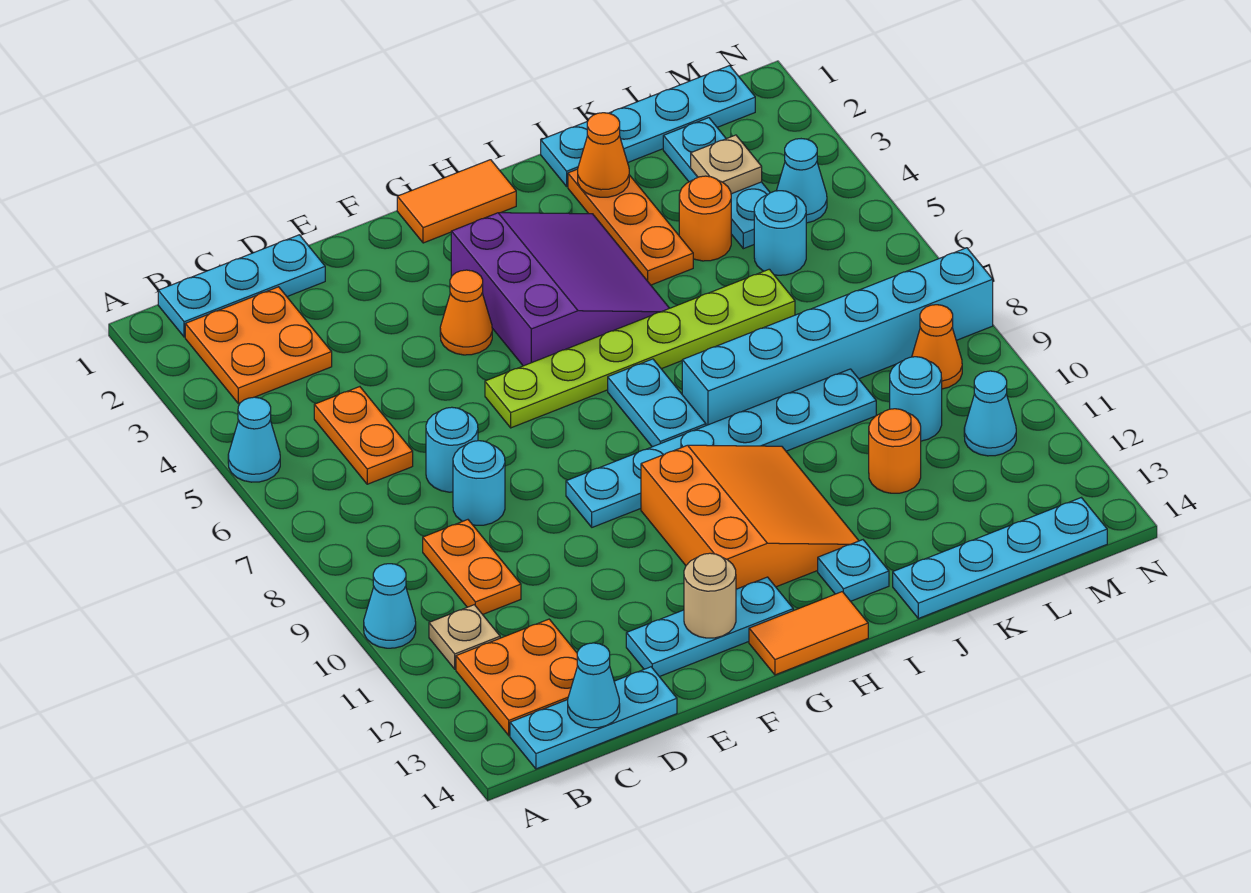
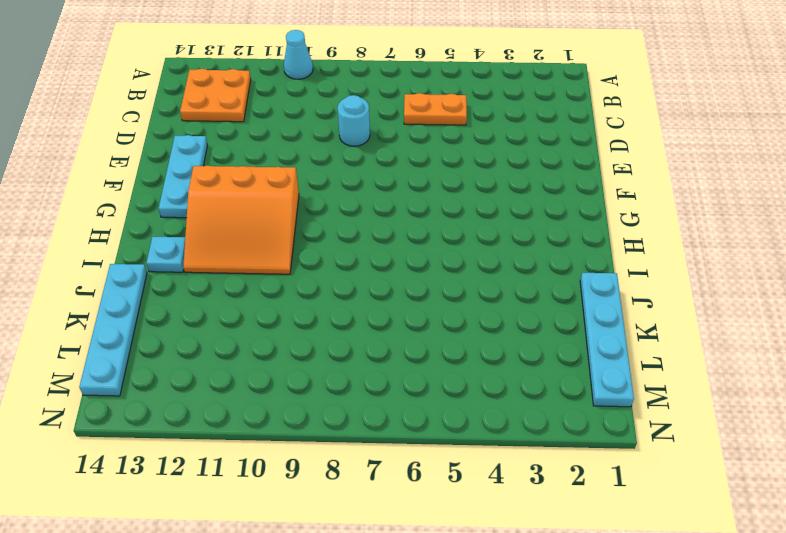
none -> cyan cone A5 level 1
none -> cyan plate B1:D1 level 1
none -> orange plate B2:C3 level 1
none -> tan plate B11 level 1

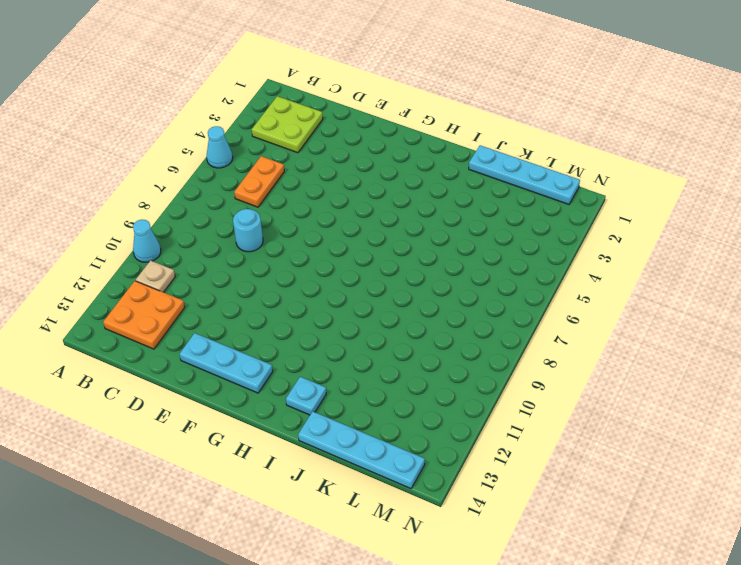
lime plate B2:C3 level 1 -> orange plate B2:C3 level 1
none -> cyan plate B1:D1 level 1
none -> cyan plate B14:D14 level 1
none -> orange plate C9:C10 level 1
none -> cyan round brick D7 level 1

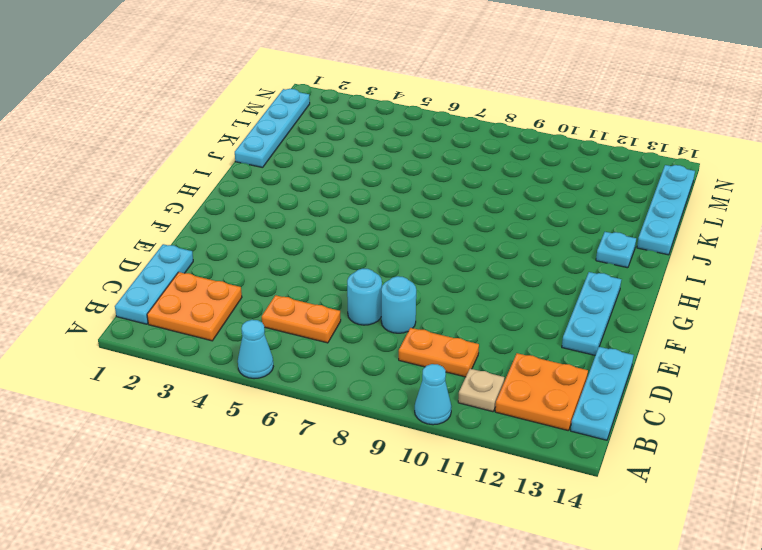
none -> orange cone F4 level 1
none -> lime plate F6:K6 level 1
none -> cyan plate F9:K9 level 1
none -> orange tile G1:H1 level 1

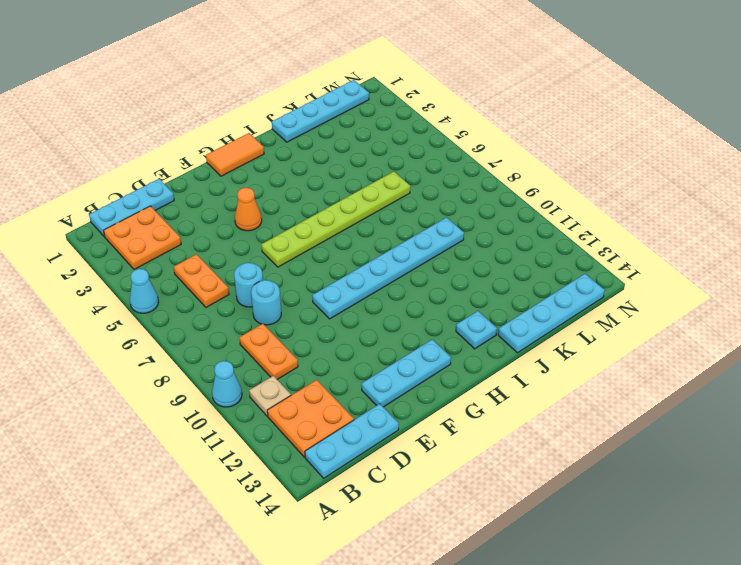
none -> purple slope G3:I5 level 1 top G
none -> orange slope G10:I12 level 1 top G
none -> orange tile G14:H14 level 1
none -> cyan plate H7:H8 level 1

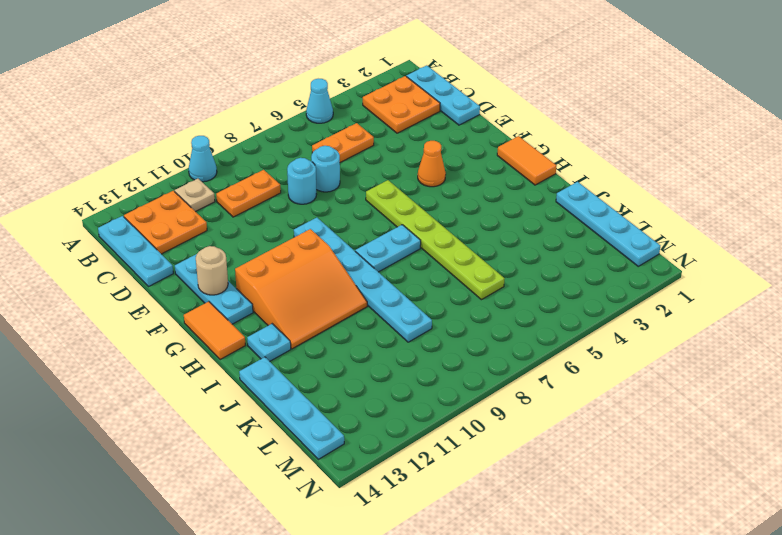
none -> purple slope G3:I5 level 1 top G
none -> cyan brick I8:N8 level 1
none -> orange plate J2:J4 level 1
none -> orange round brick K4 level 1

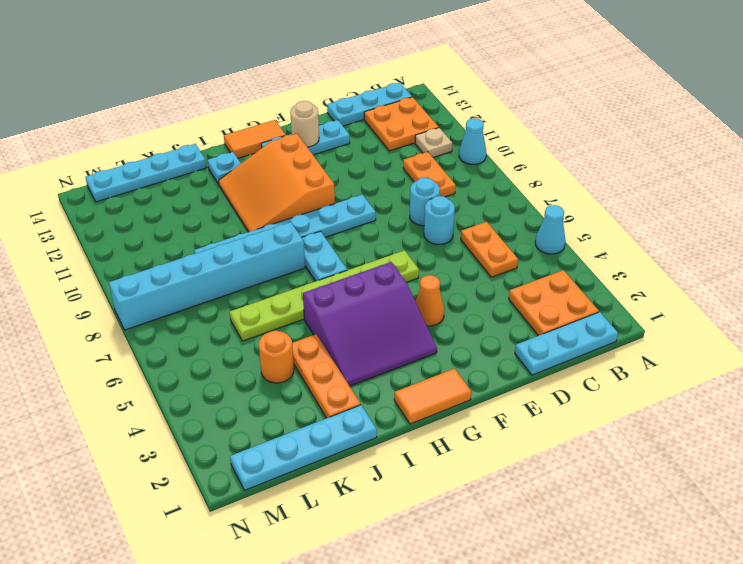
purple slope G3:I5 level 1 top 5 -> purple slope G3:I5 level 1 top G
none -> orange round brick K11 level 1
none -> cyan plate L2:L4 level 1
none -> cyan round brick L5 level 1
none -> cyan round brick L10 level 1

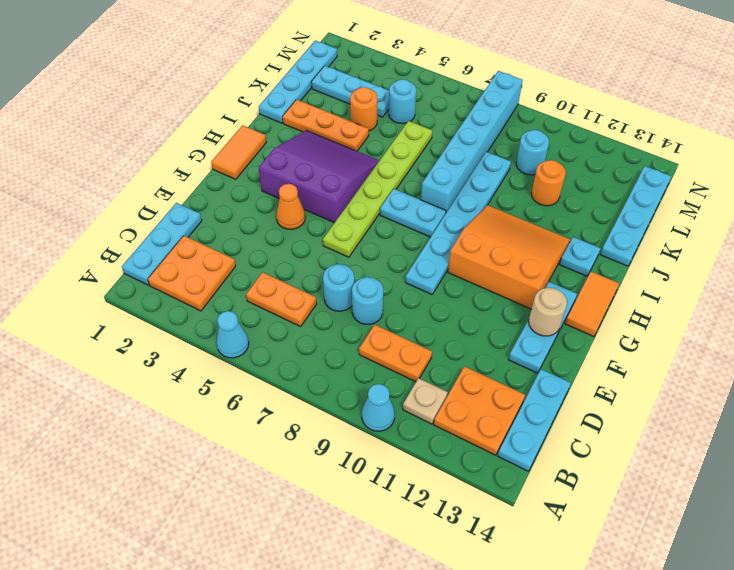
none -> cyan cone M4 level 1
none -> orange cone M9 level 1
none -> cyan cone M11 level 1
none -> cyan cone C14 level 2

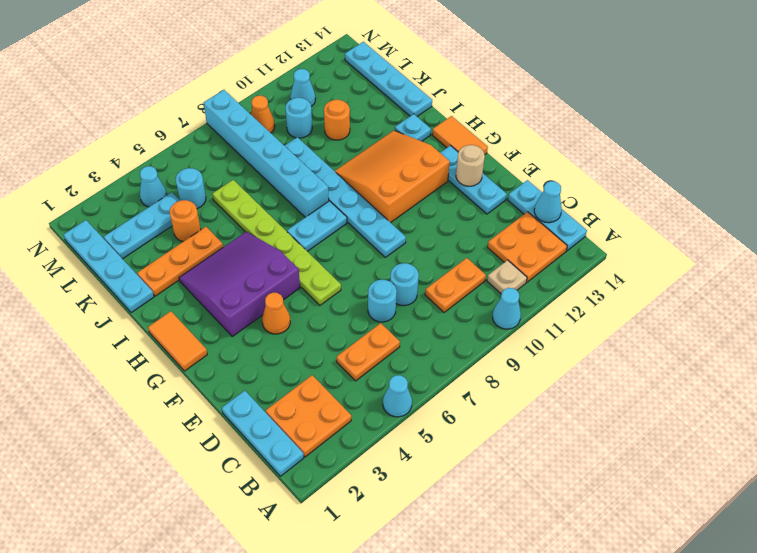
none -> orange cone J2 level 2
none -> tan plate L3 level 2

